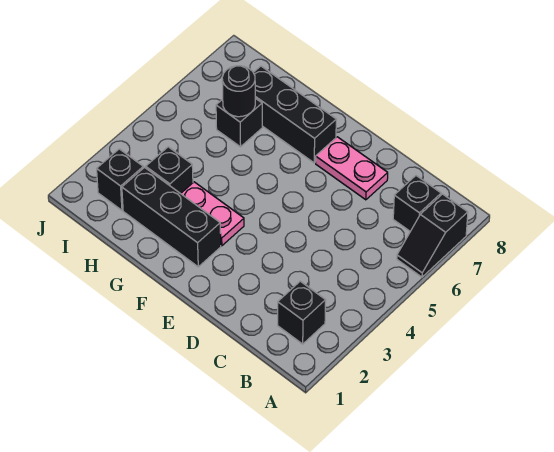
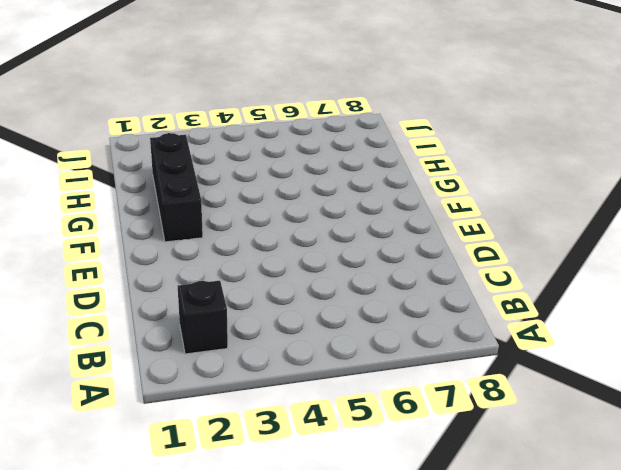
none -> black slope A6:A7 level 1 top 7
none -> black brick B7 level 1

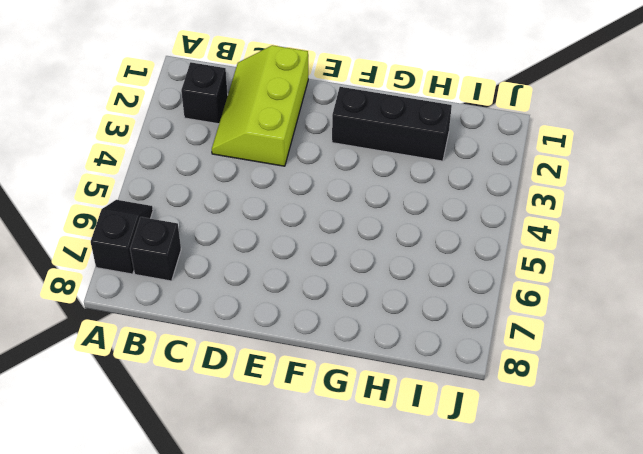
lime slope C1:D3 level 1 top D -> none
none -> pink plate D7:E7 level 1
none -> pink plate F3:G3 level 1

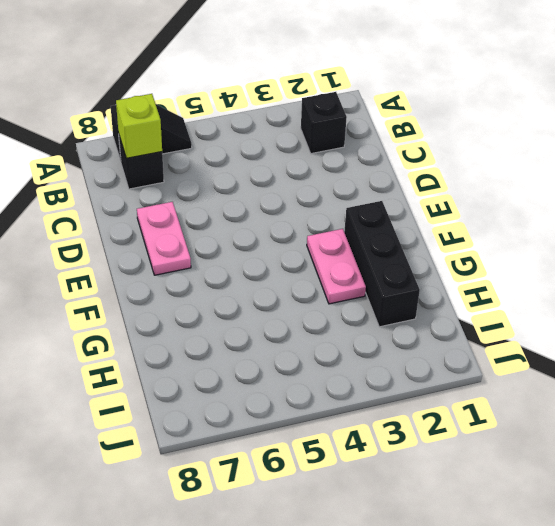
lime brick B7 level 2 -> none
none -> black brick F7:H7 level 1
none -> black brick H3 level 1

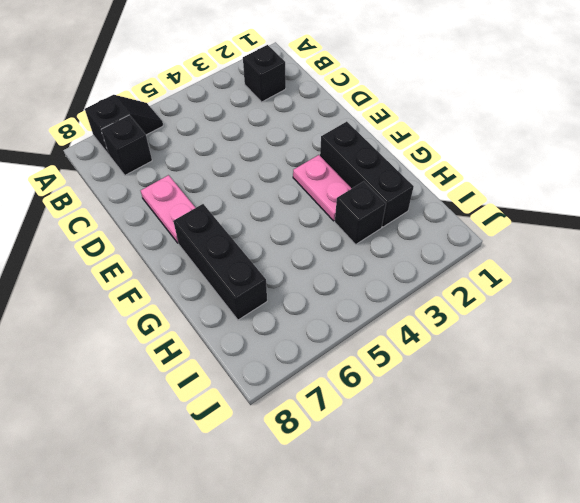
none -> black brick H6 level 1
none -> black brick I2 level 1

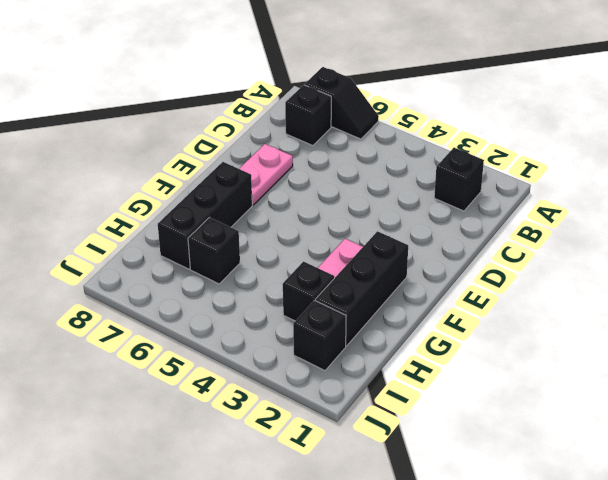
none -> black round brick H6 level 2

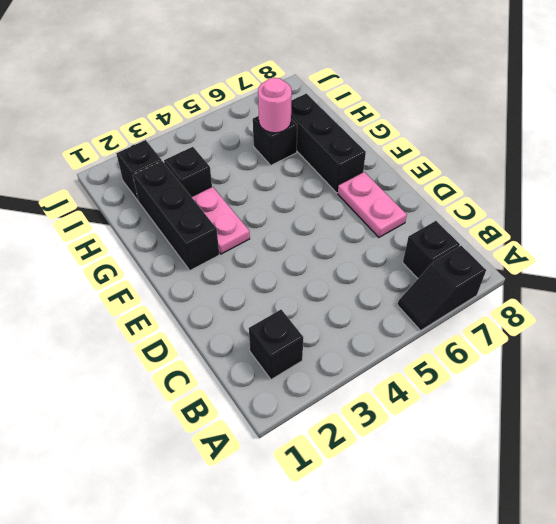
pink round brick H6 level 2 -> black round brick H6 level 2

